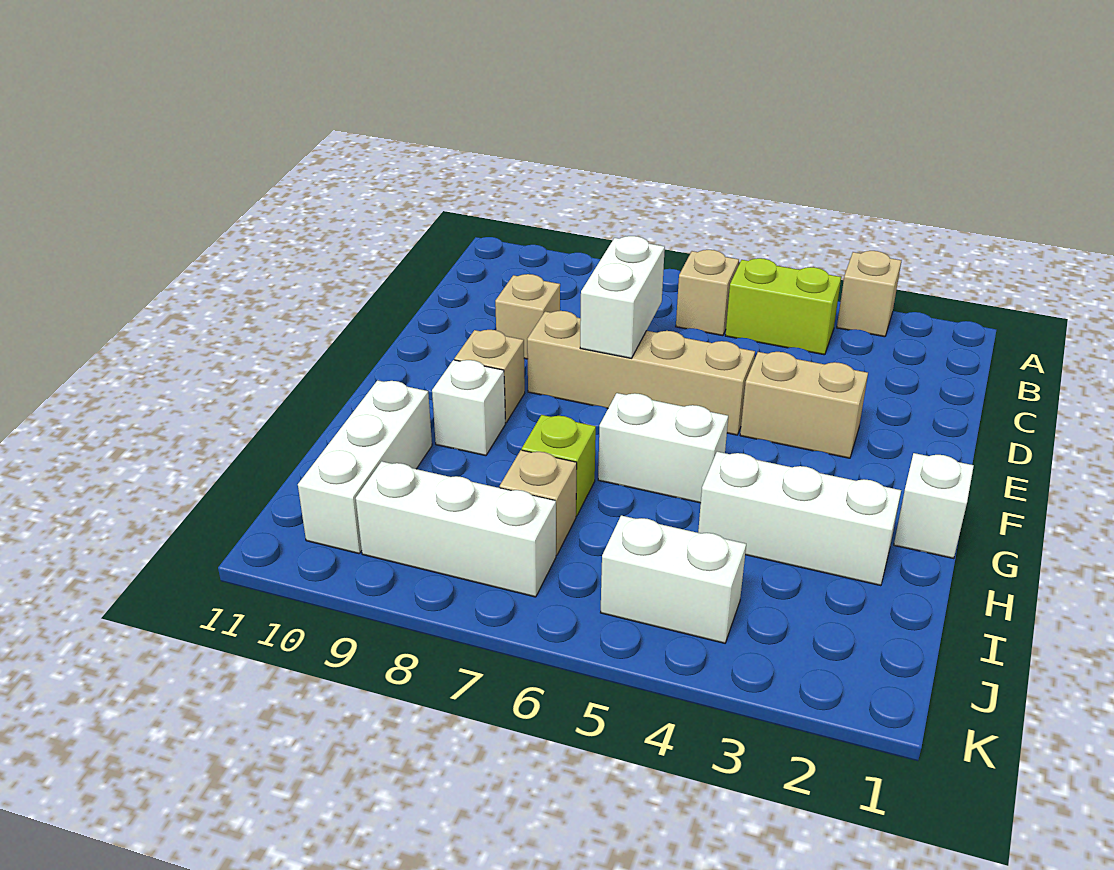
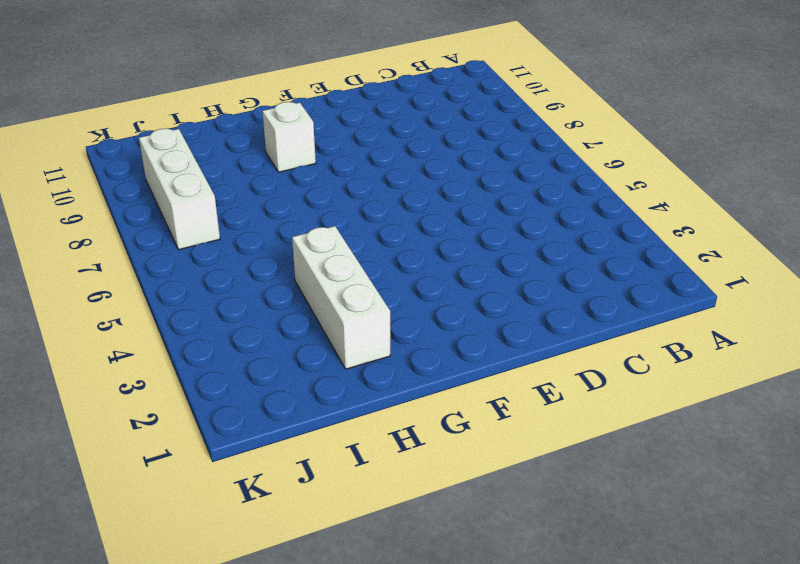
none -> tan brick A3 level 1
none -> lime brick B4:B5 level 1
none -> tan brick B6 level 1

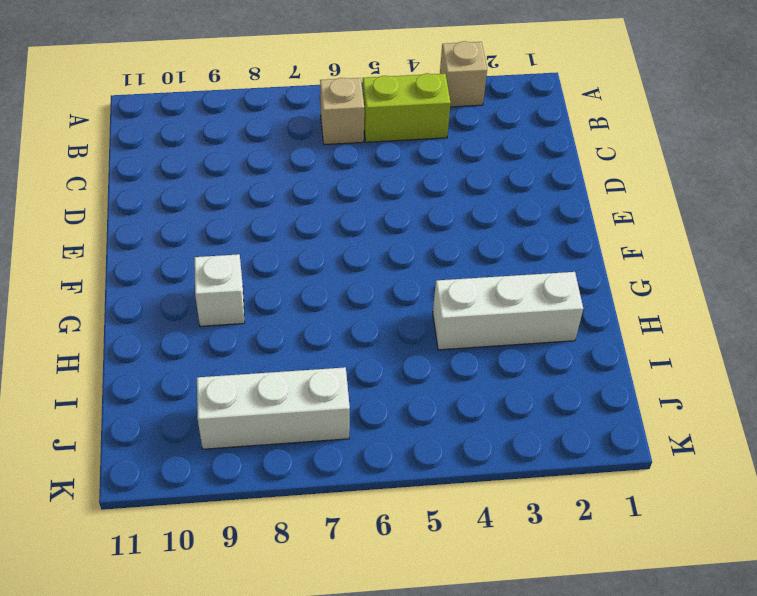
none -> tan brick D9 level 1
none -> tan brick E3:E4 level 1
none -> tan brick E5:E8 level 1

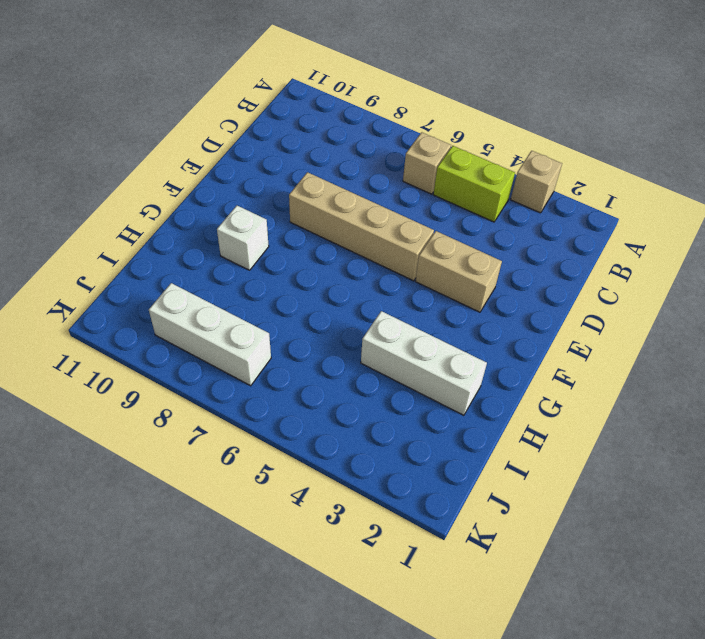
none -> tan brick D9 level 1
none -> tan brick F9 level 1
none -> white brick G1 level 1

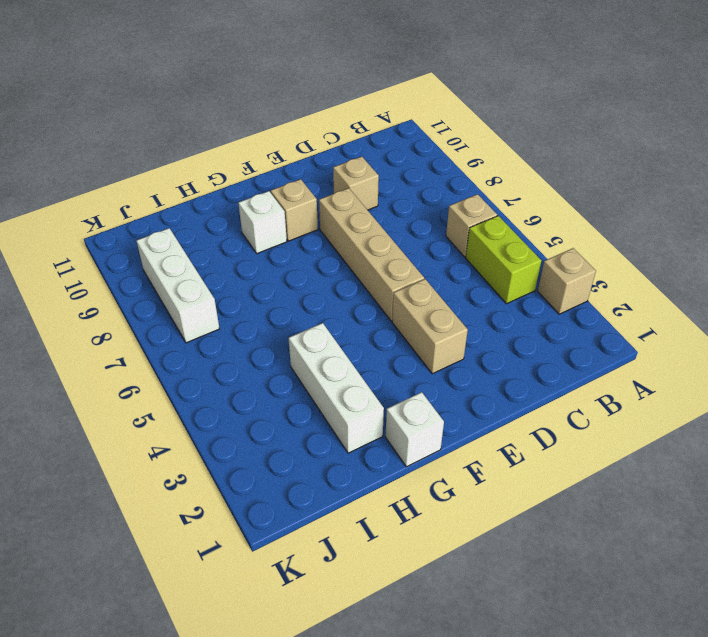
none -> white brick G5:G6 level 1
none -> lime brick H7 level 1
none -> white brick H10:J10 level 1

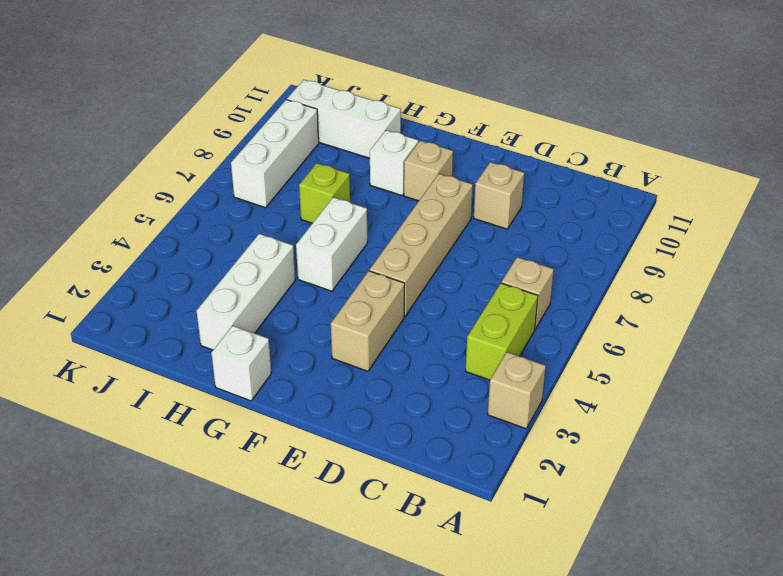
none -> tan brick I7 level 1
none -> white brick J4:J5 level 1
none -> white brick D7:E7 level 2

